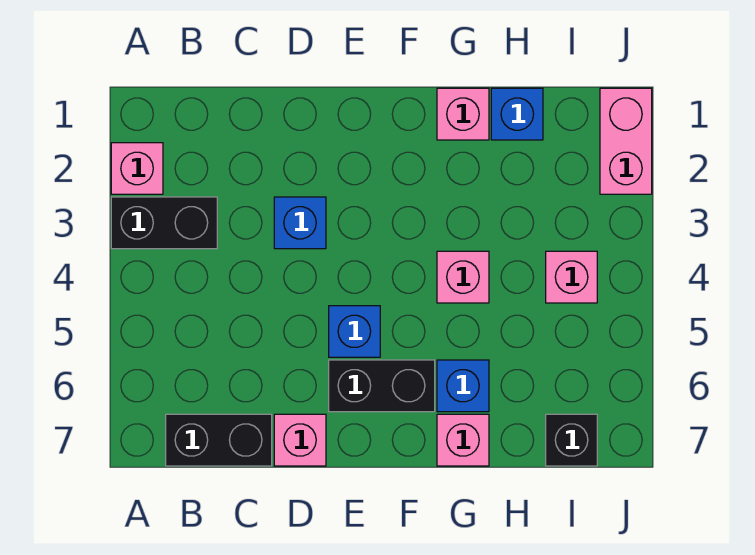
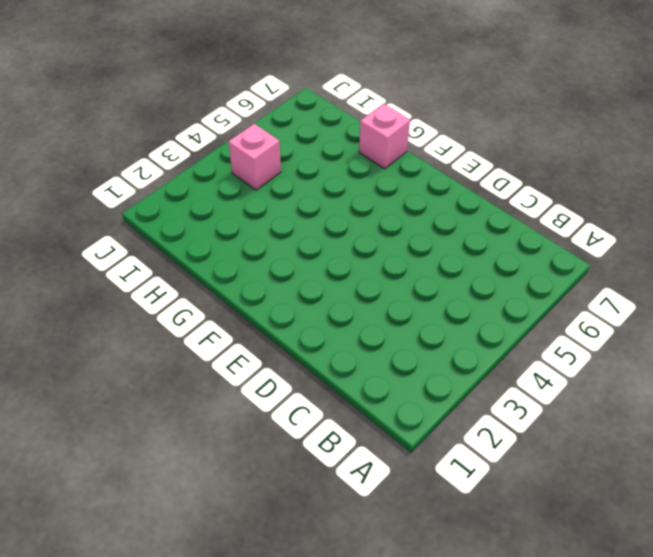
none -> pink brick A2 level 1
none -> black brick A3:B3 level 1
none -> black brick B7:C7 level 1

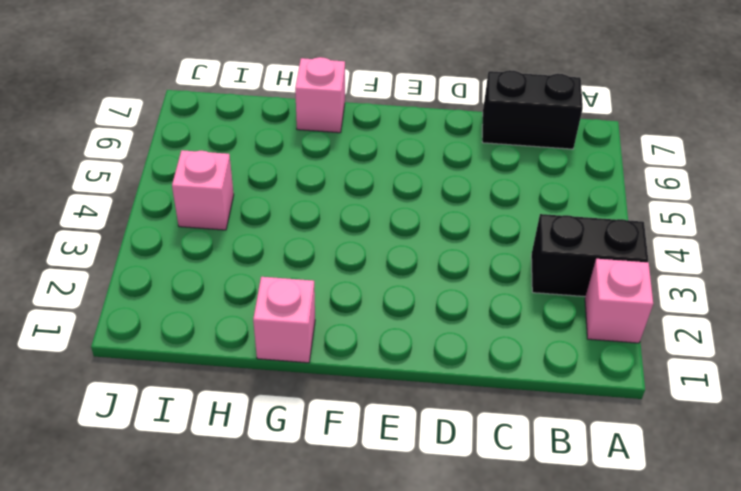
none -> blue brick D3 level 1
none -> pink brick D7 level 1
none -> blue brick E5 level 1

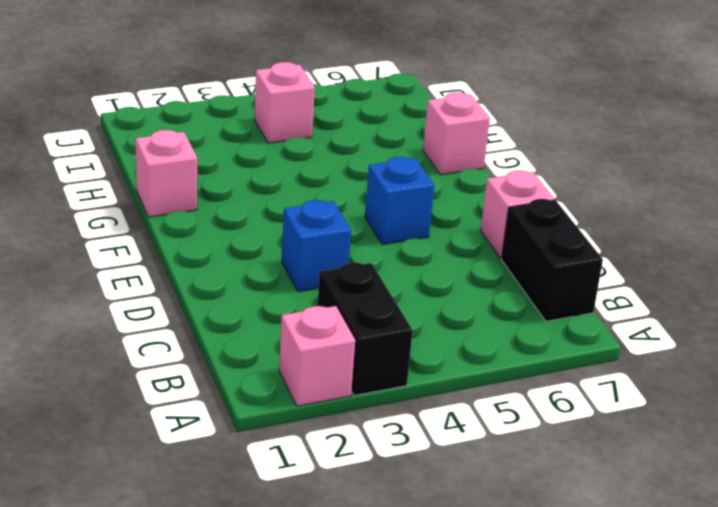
none -> black brick E6:F6 level 1
none -> pink brick G4 level 1
none -> blue brick G6 level 1

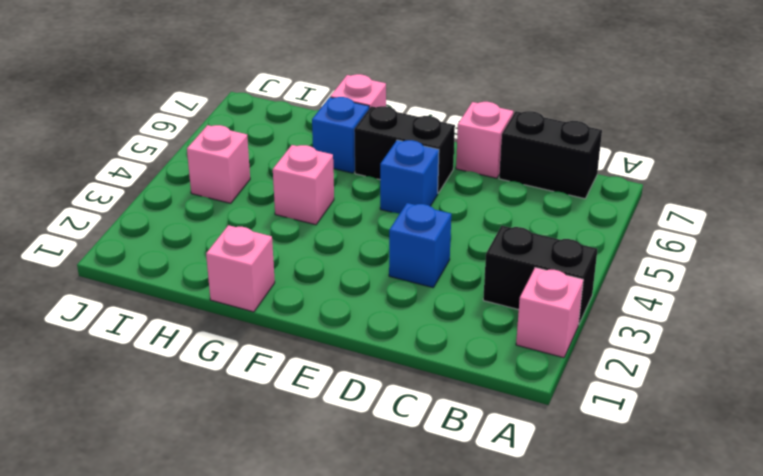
none -> blue brick H1 level 1
none -> black brick I7 level 1
none -> pink brick J1:J2 level 1

